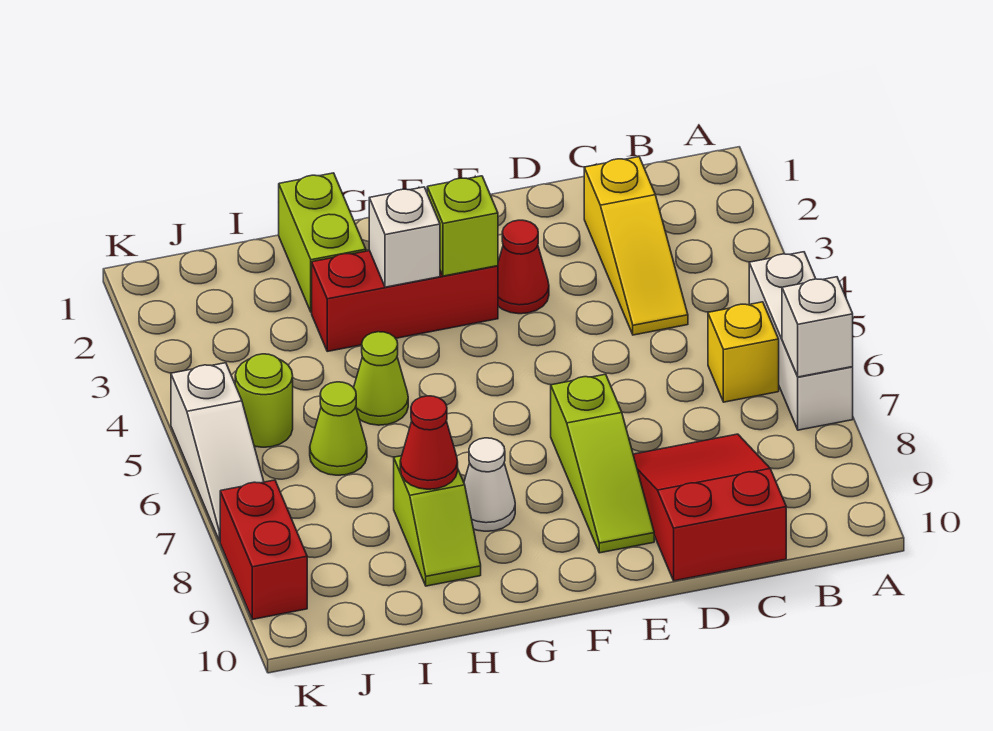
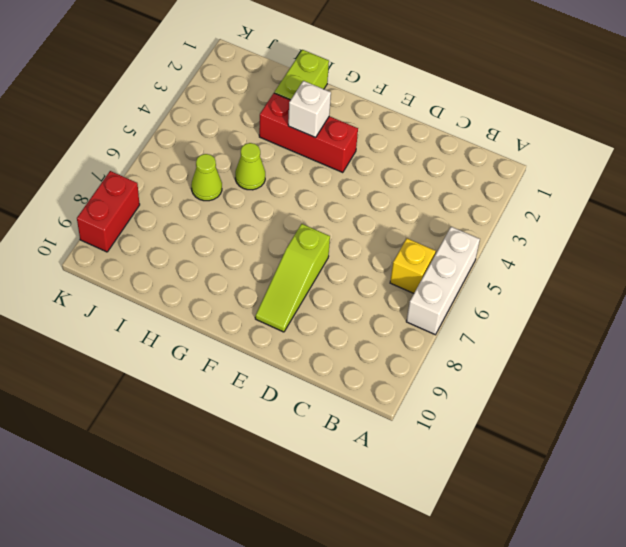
none -> yellow slope C2:C4 level 1 top 2
none -> red slope C8:D10 level 1 top 10
none -> red cone E3 level 1

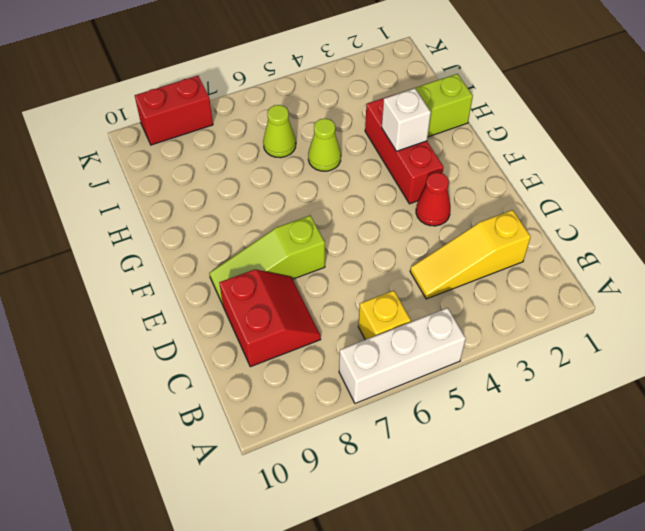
red slope C8:D9 level 1 top 9 -> red slope C8:D10 level 1 top 10
none -> white cone G8 level 1
none -> lime slope H8:H9 level 1 top 8
none -> lime round brick J5 level 1

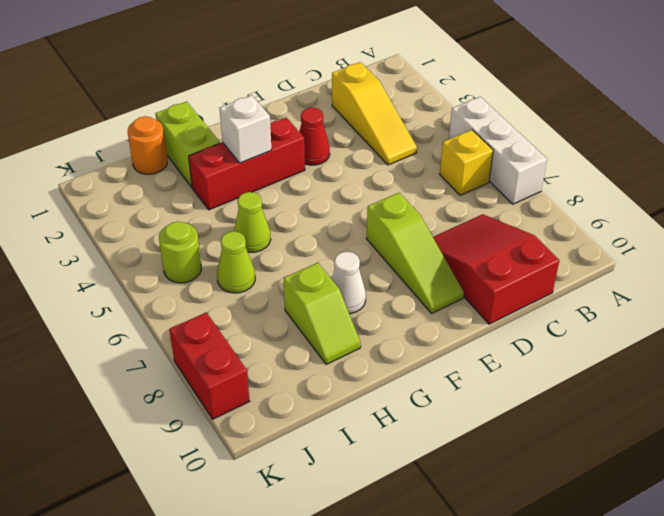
orange round brick I1 level 1 -> none
none -> white slope K5:K7 level 1 top 5
none -> white brick A7 level 2
none -> lime brick F3 level 2

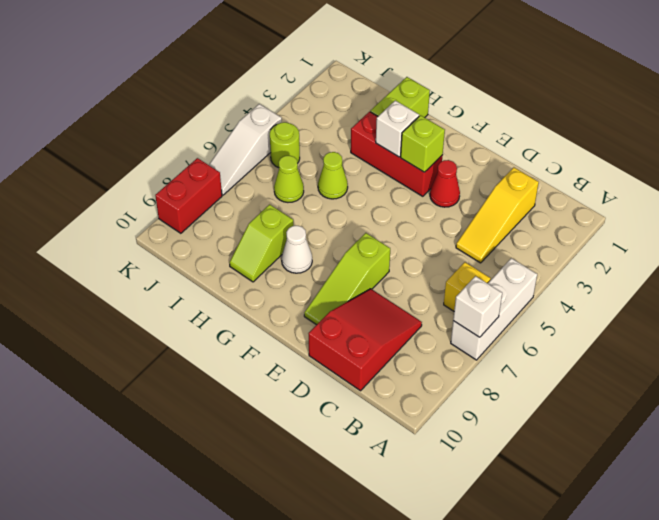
none -> red cone H8 level 2

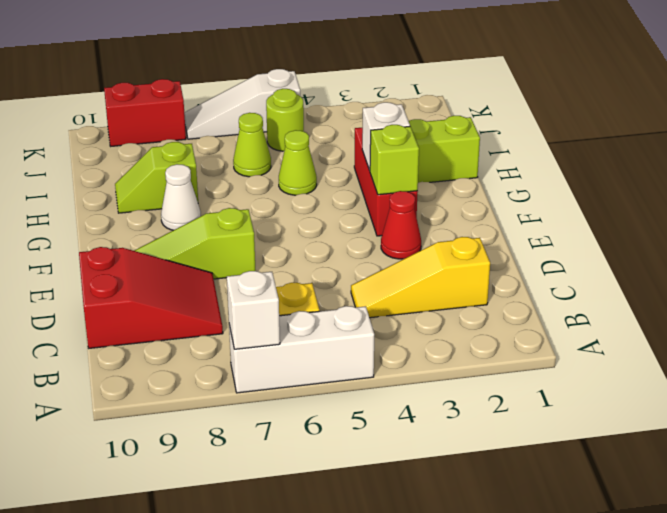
none -> red cone H8 level 2

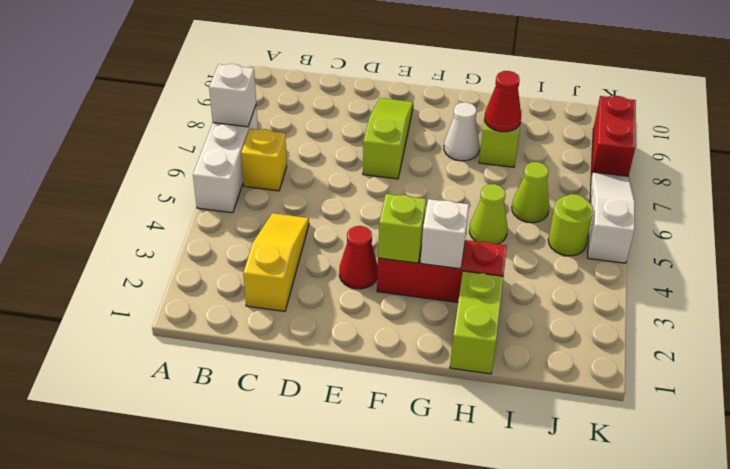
none -> red slope C8:D10 level 1 top 10

